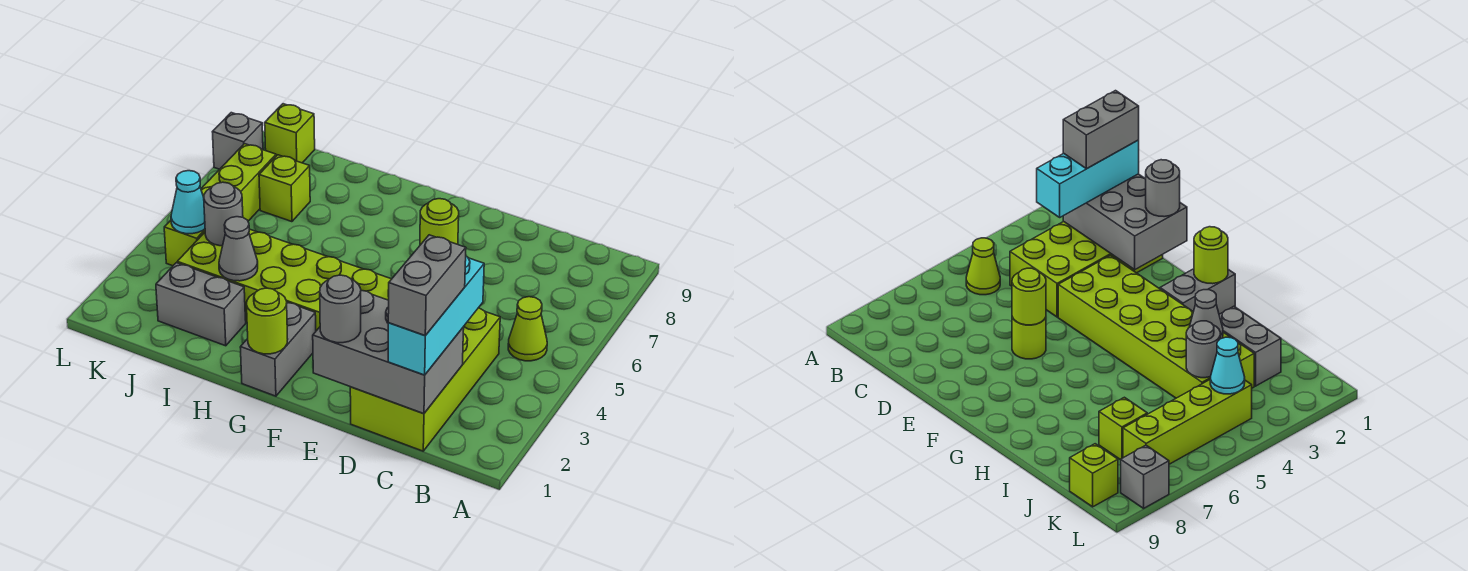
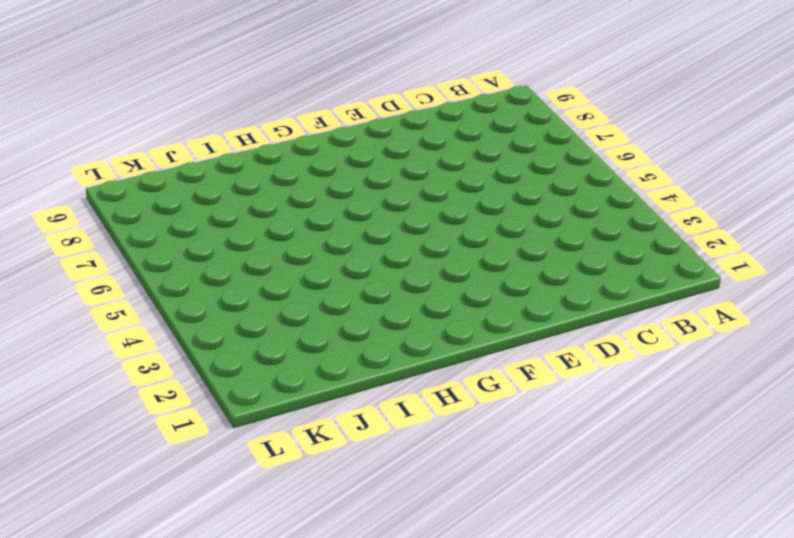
none -> lime cone B5 level 1
none -> lime brick C1:D4 level 1
none -> lime brick E3:J4 level 1

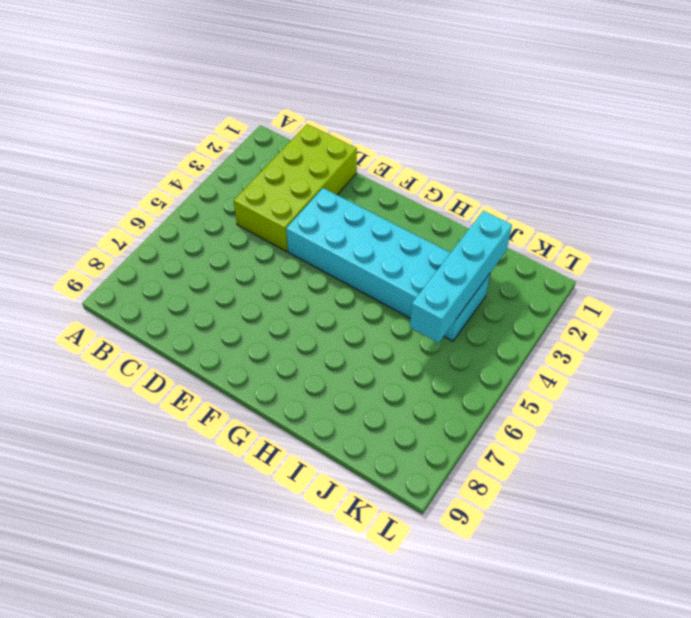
cyan brick E3:J4 level 1 -> lime brick E3:J4 level 1
cyan brick J2:J5 level 2 -> grey round brick J4 level 2
none -> lime cone B5 level 1
none -> lime round brick E6 level 1
none -> grey brick G1:G2 level 1

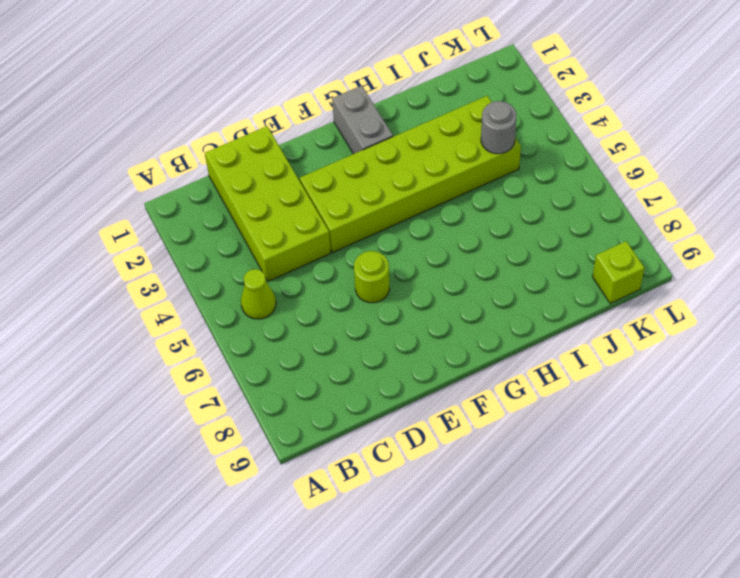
none -> grey brick I2:J2 level 1
none -> lime brick J7 level 1
none -> lime brick K4:K7 level 1

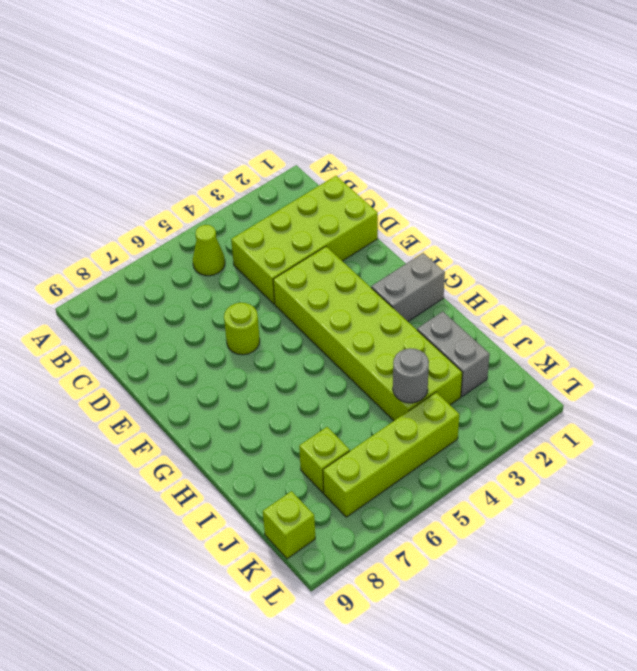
none -> grey brick L8 level 1
none -> grey brick C1:E2 level 2
none -> lime round brick E6 level 2

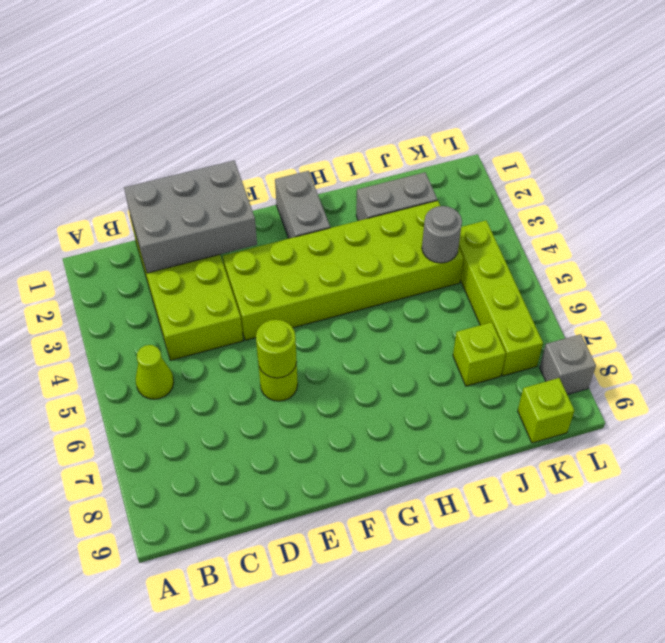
none -> lime round brick G1 level 2
none -> grey cone I3 level 2
none -> cyan cone K4 level 2

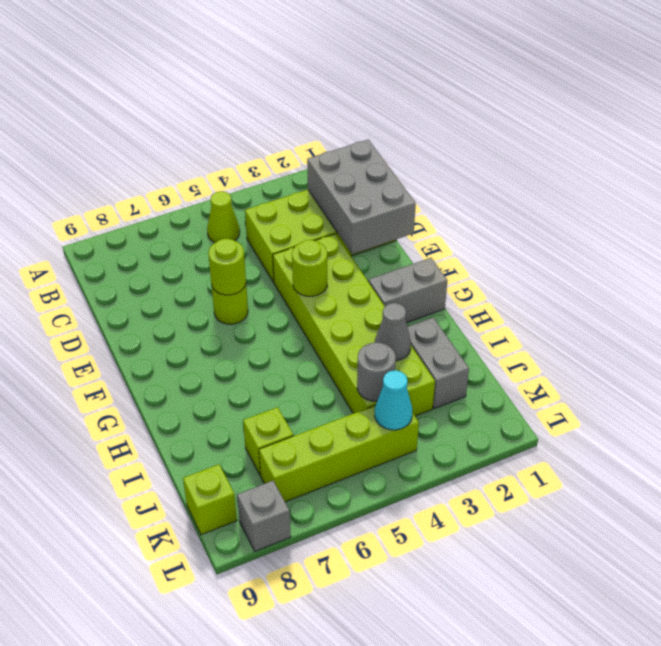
lime round brick F4 level 2 -> lime round brick G1 level 2
none -> cyan brick C1:C3 level 3
none -> grey round brick E1 level 3
none -> grey brick C1:C2 level 4

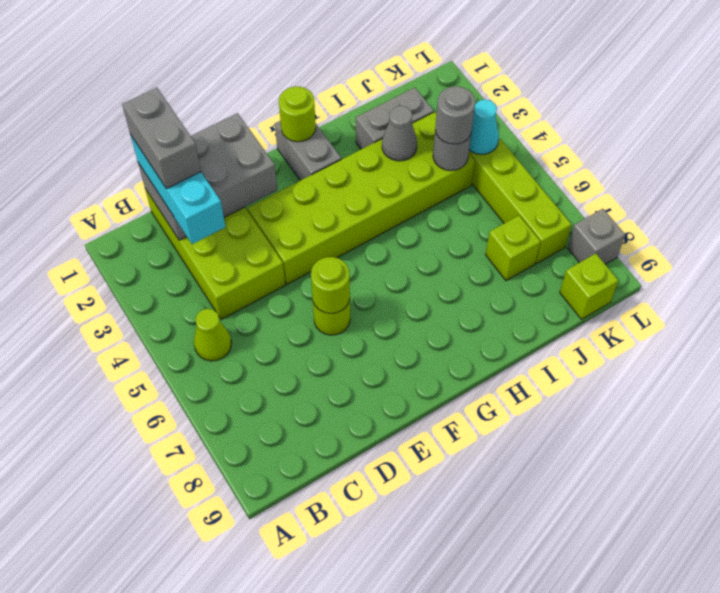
grey round brick J4 level 3 -> grey round brick E1 level 3

